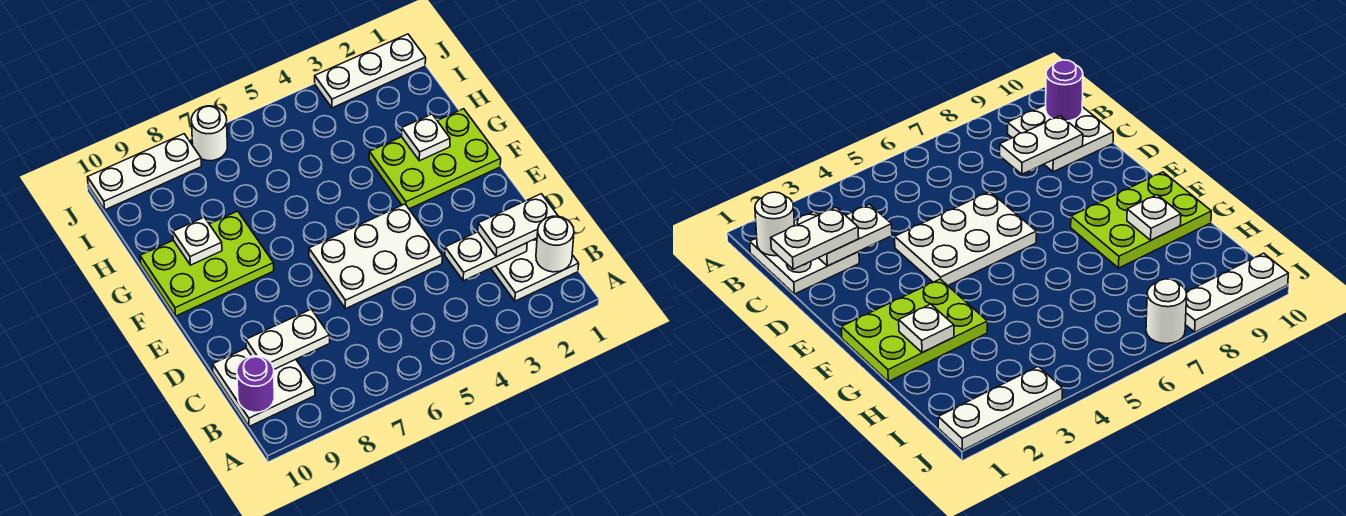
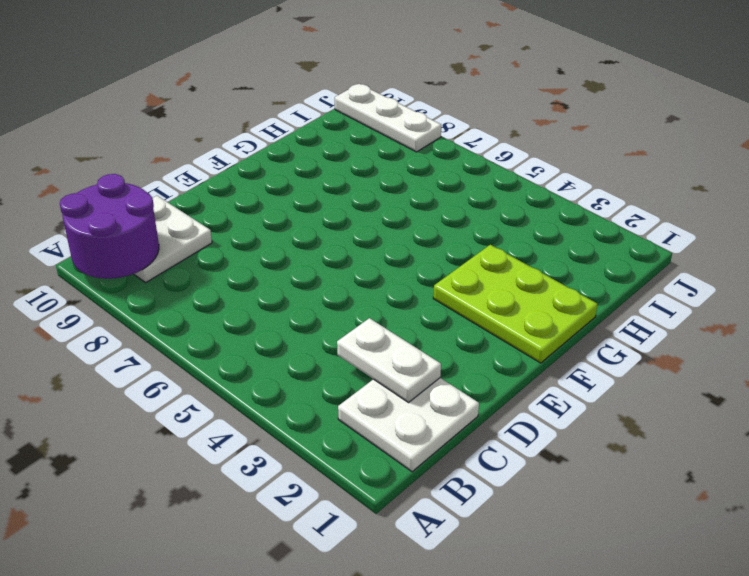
purple round brick A9:B10 level 2 -> purple round brick B10 level 2
none -> white plate D4:E6 level 1
none -> lime plate F8:G10 level 1
none -> white plate J1:J3 level 1

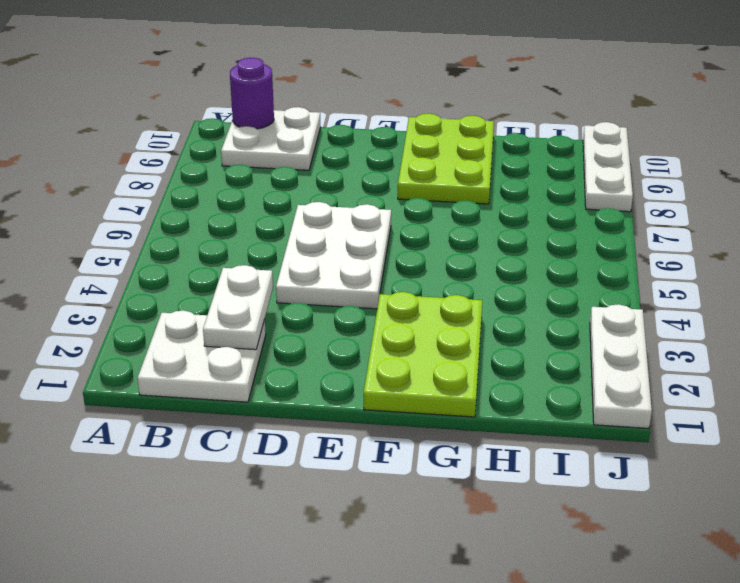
none -> white round brick J7 level 1
none -> white round brick B1 level 2
none -> white plate C8:C9 level 2

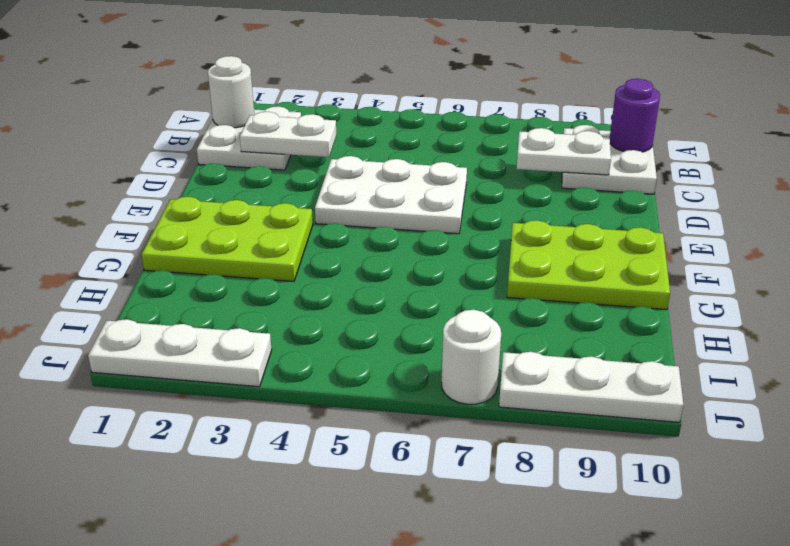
none -> white plate G2 level 2
none -> white plate G9 level 2
none -> white plate C1:C2 level 3

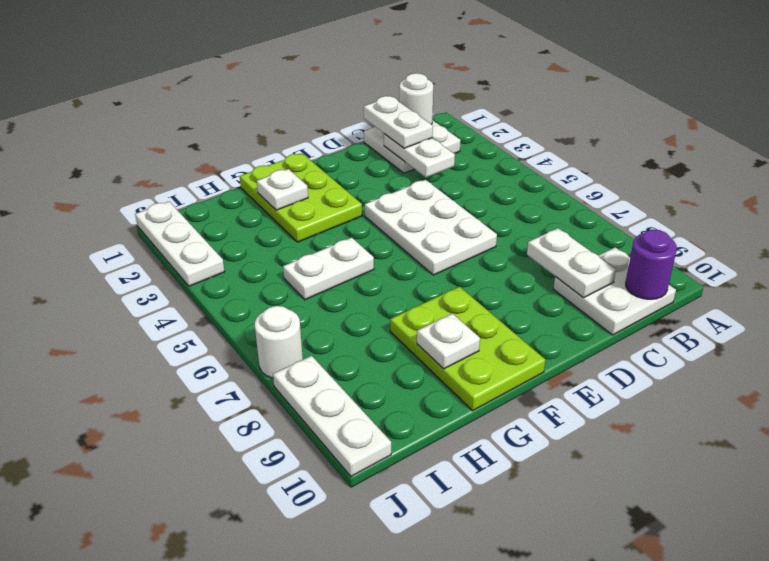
white plate G5:H5 level 1 -> none

